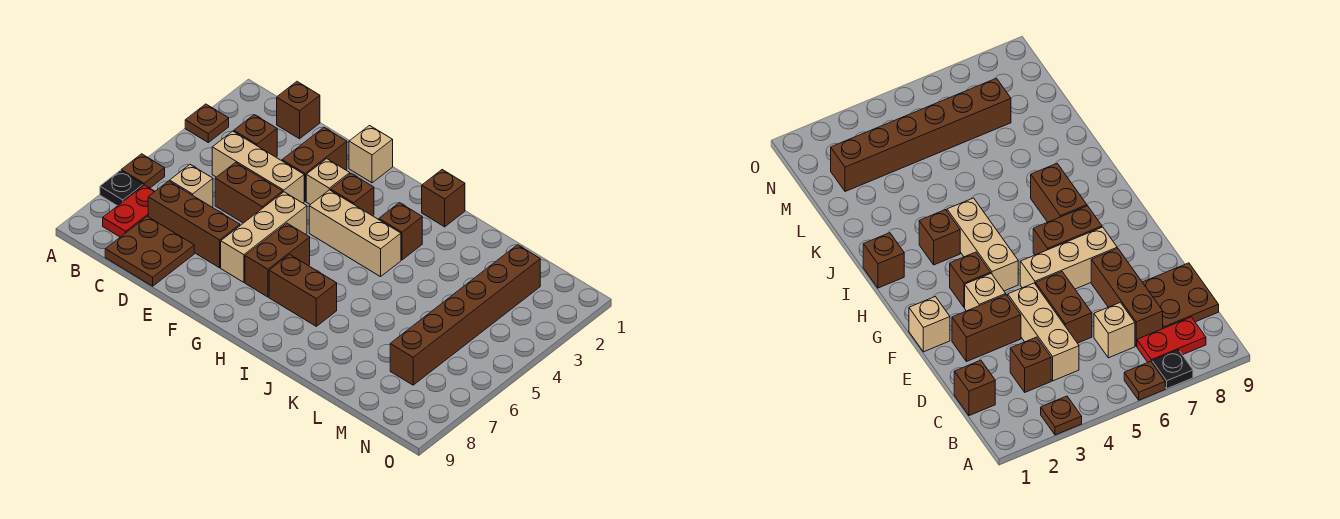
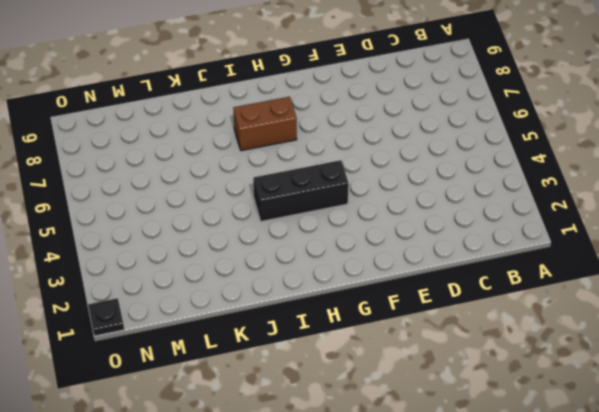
black brick G4:I4 level 1 -> tan brick G4:I4 level 1
black plate O1 level 1 -> black plate A7 level 1
none -> brown plate A3 level 1
none -> brown plate A6 level 1
none -> red plate B7:B8 level 1

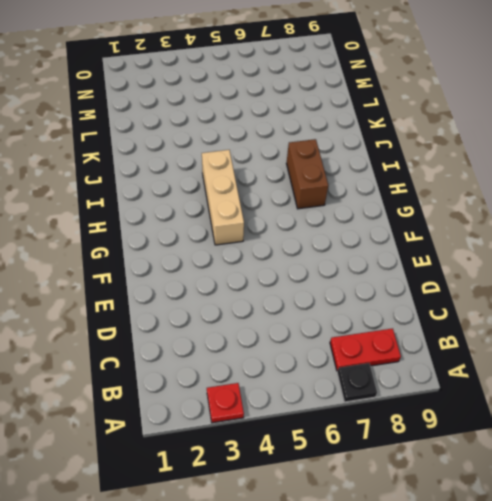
red plate A3 level 1 -> brown plate A3 level 1
none -> brown plate A6 level 1
none -> brown brick C1 level 1
none -> brown brick C3 level 1

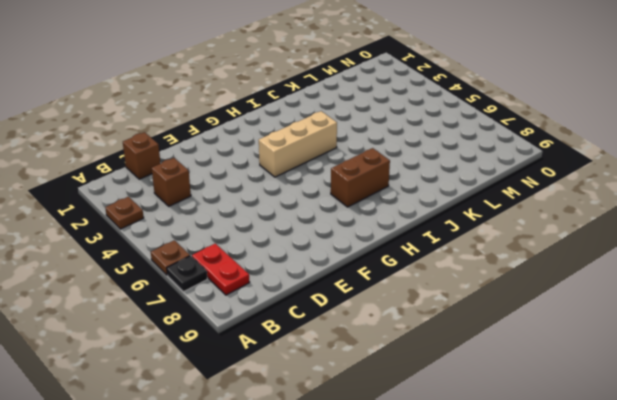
none -> tan brick C4:E4 level 1
none -> tan brick C6 level 1
none -> brown brick C7:E7 level 1

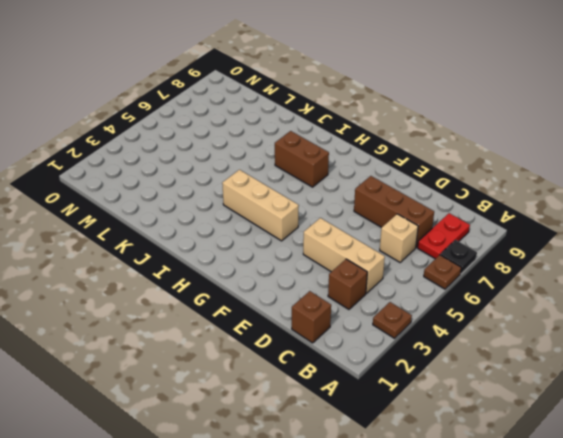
none -> brown plate C8:D9 level 1
none -> brown brick D5:E5 level 1
none -> brown brick E2:E3 level 1

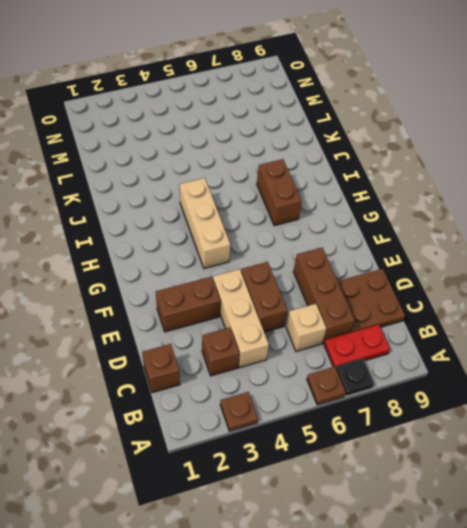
none -> tan brick F1 level 1
none -> tan brick F3 level 1
none -> tan brick F5:F7 level 1

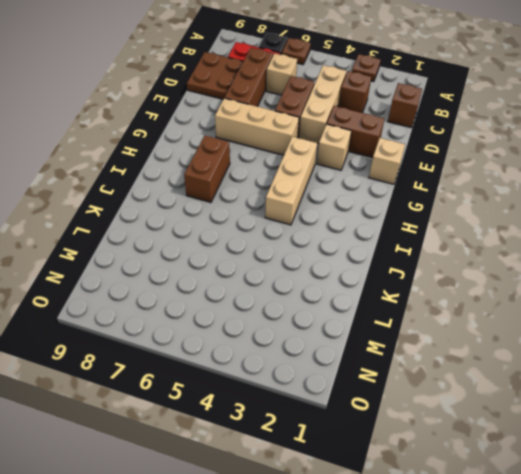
none -> brown brick G3 level 1
none -> brown brick G6:G7 level 1
none -> brown brick I1 level 1

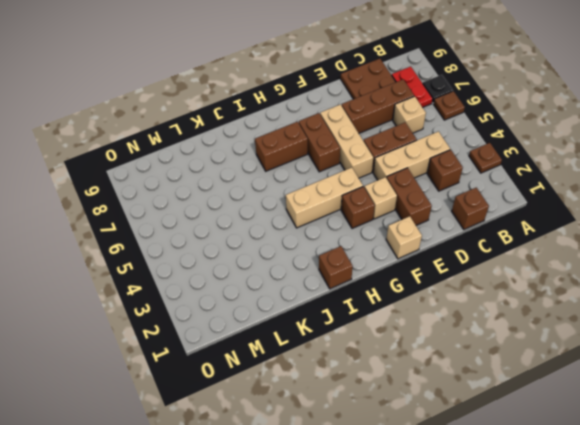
none -> brown brick I3 level 1
none -> brown brick M2:M7 level 1

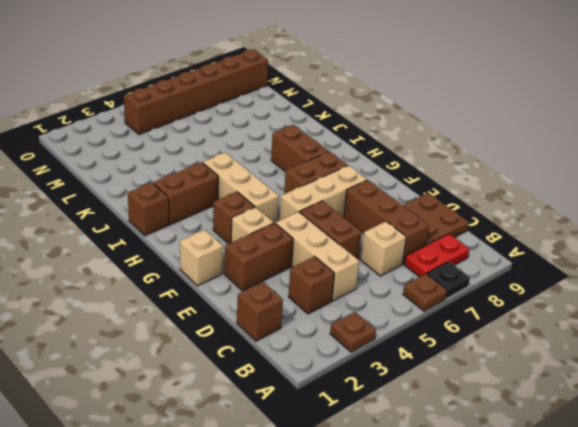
brown brick I2:I3 level 1 -> brown brick I3 level 1
brown brick N4:N9 level 1 -> brown brick M2:M7 level 1

